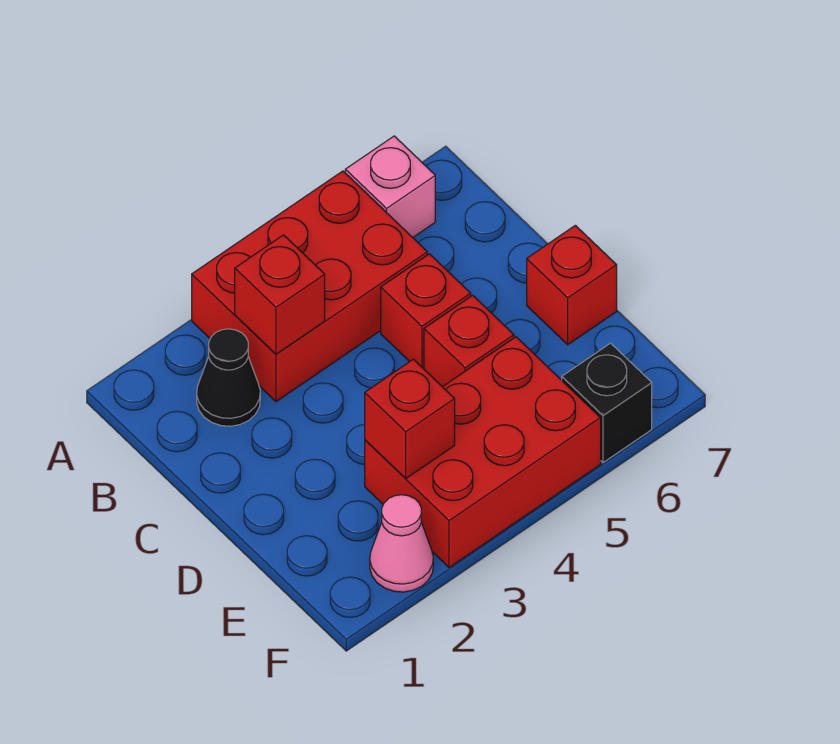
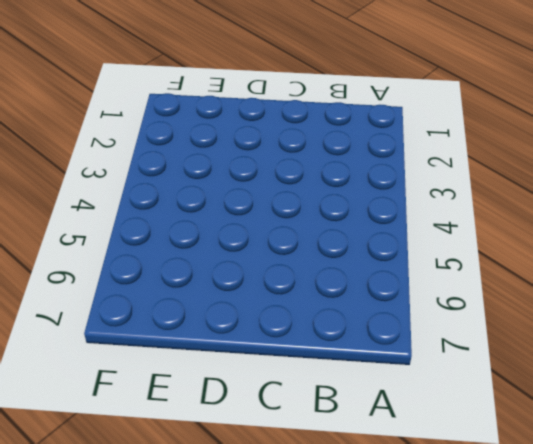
none -> red brick A3:B5 level 1
none -> pink brick A6 level 1

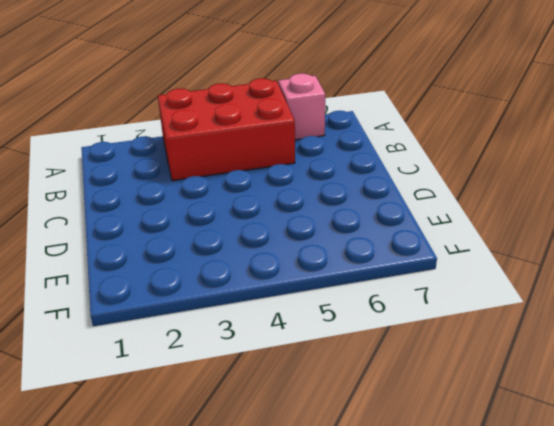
none -> black cone B2 level 1
none -> red brick C5 level 1

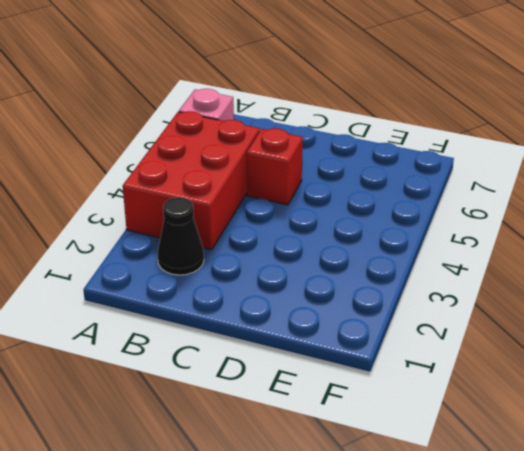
none -> red brick D5 level 1
none -> red brick D7 level 1

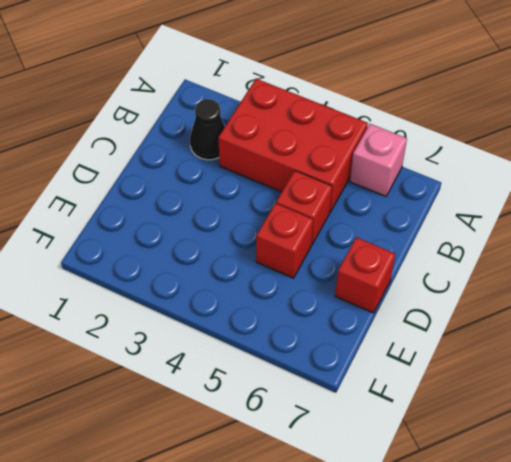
none -> red brick E3:F5 level 1
none -> pink cone F2 level 1

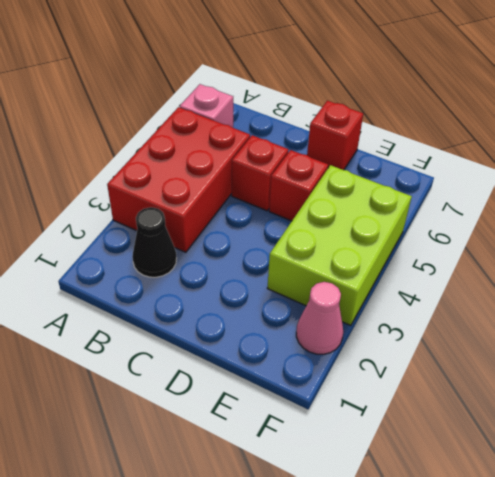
lime brick E3:F5 level 1 -> red brick E3:F5 level 1
none -> black brick F6 level 1
none -> red brick B3 level 2

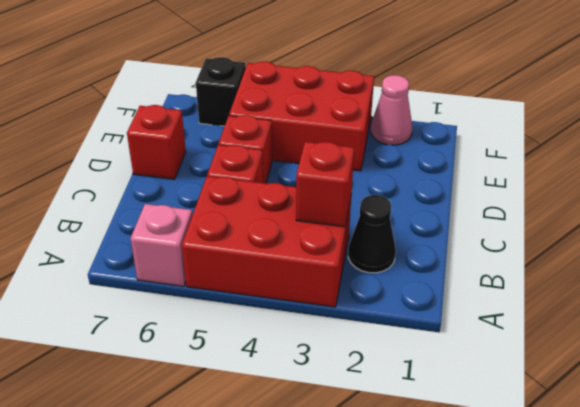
none -> red brick E3 level 2

